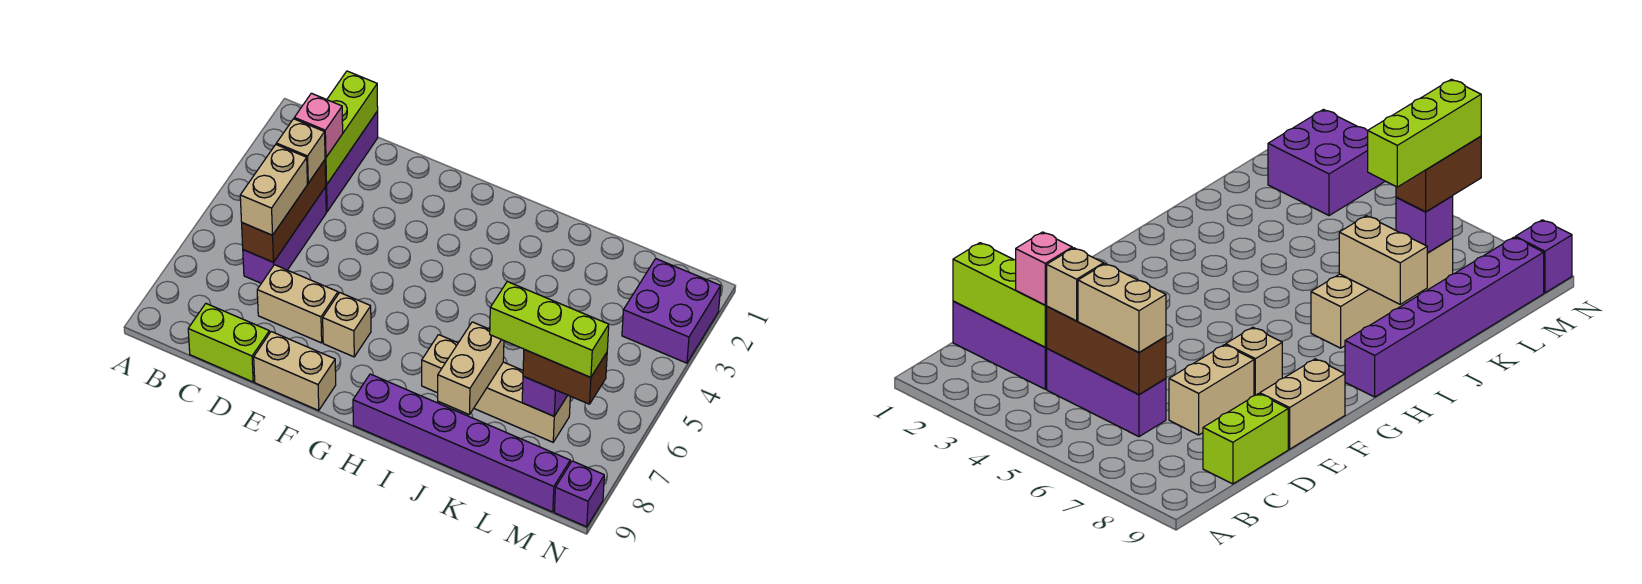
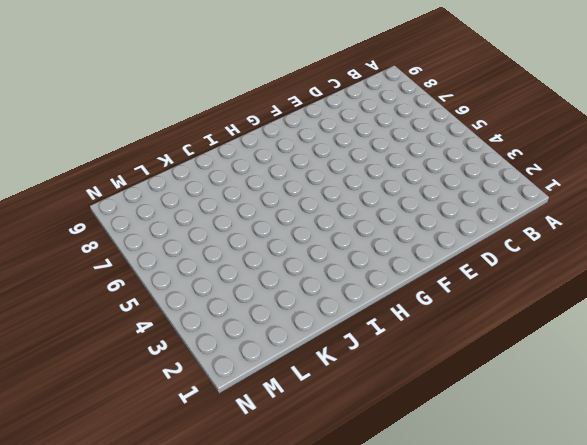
none -> purple brick C1:C3 level 1
none -> purple brick C4:C6 level 1
none -> lime brick C9:D9 level 1

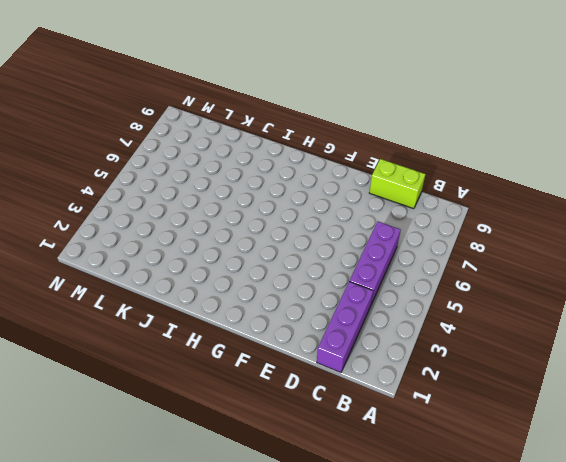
none -> tan brick D7:E7 level 1
none -> tan brick E9:F9 level 1
none -> tan brick F7 level 1

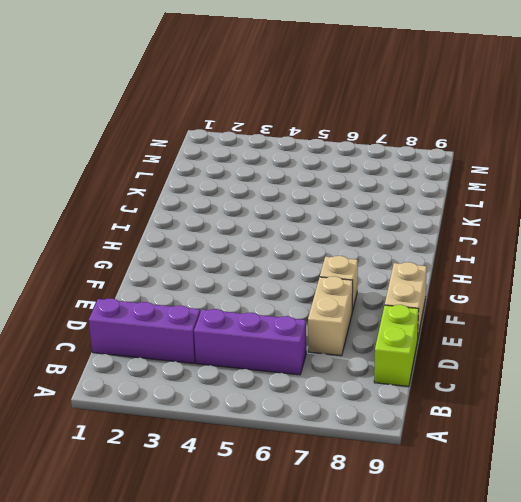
none -> purple brick H9:M9 level 1
none -> tan brick I7:L7 level 1
none -> purple brick M2:N3 level 1

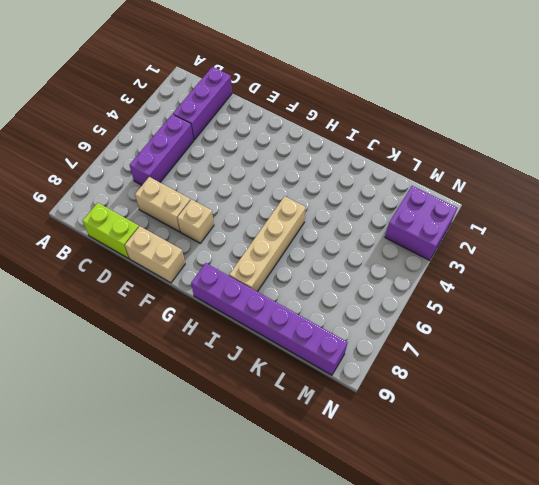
tan brick I5:I8 level 1 -> tan brick I7:L7 level 1
none -> purple brick N9 level 1
none -> lime brick C1:C3 level 2
none -> brown brick C4:C6 level 2

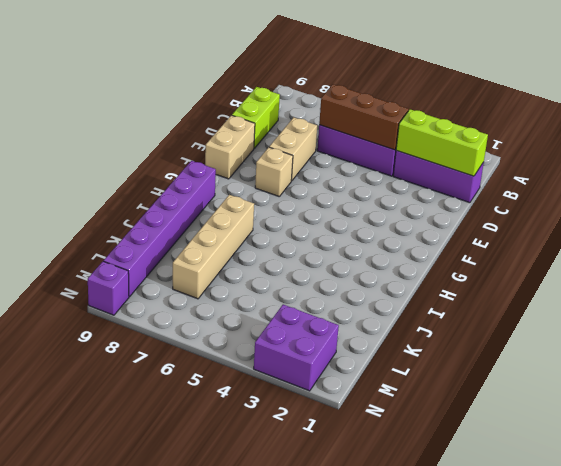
none -> tan brick J7:J8 level 2
none -> purple brick L7 level 2
none -> pink brick C3 level 3

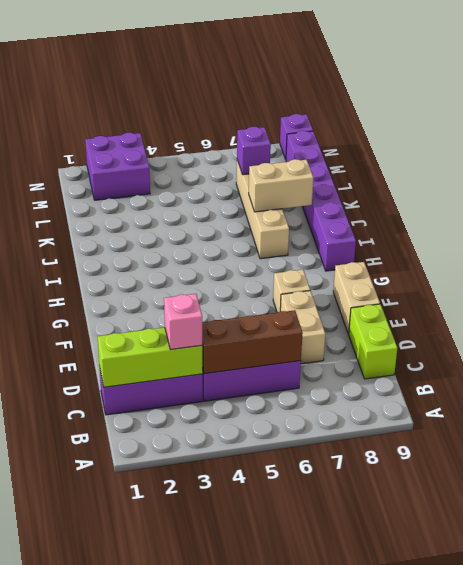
none -> tan brick C4 level 3
none -> tan brick C5:C6 level 3
none -> brown brick L7:M7 level 3

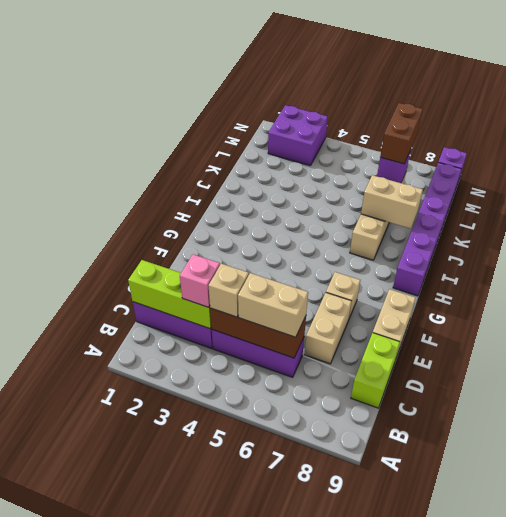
none -> lime brick K7:M7 level 4

